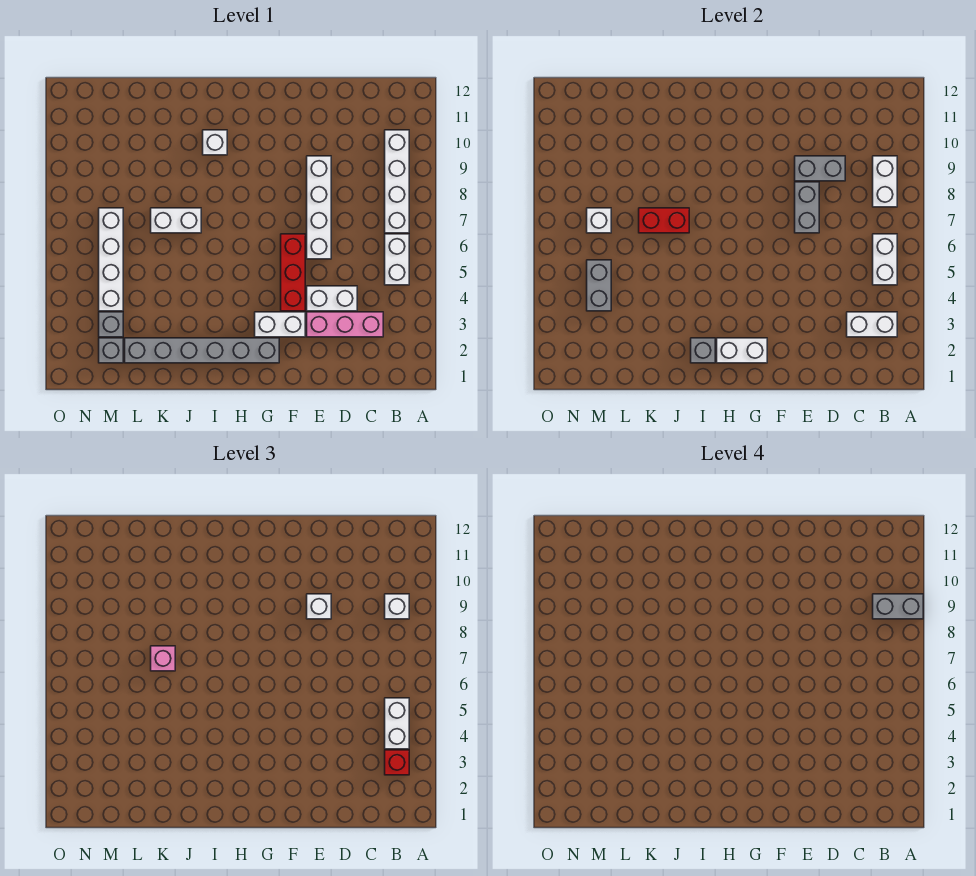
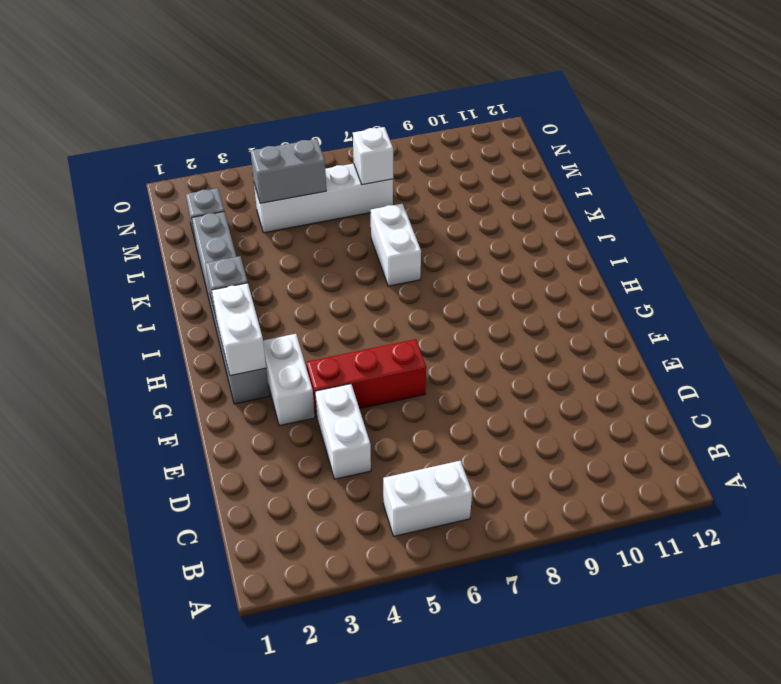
none -> white brick B7:B10 level 1
none -> pink brick C3:E3 level 1
none -> white brick E6:E9 level 1

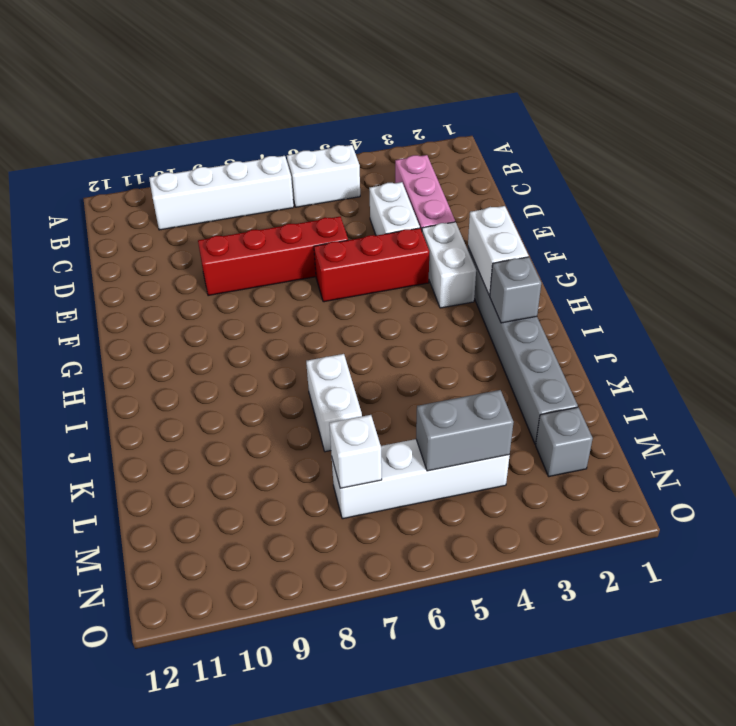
red brick E6:E9 level 1 -> white brick E6:E9 level 1
none -> white brick I10 level 1
none -> grey brick M3 level 1
none -> white brick B3:C3 level 2

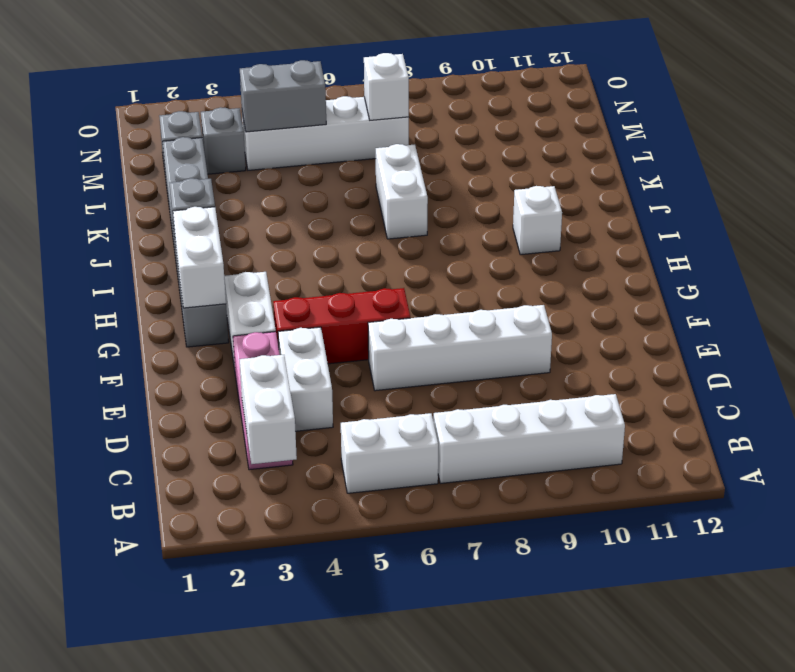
none -> white brick B5:B6 level 2
none -> white brick B8:B9 level 2
none -> grey brick D9:E9 level 2

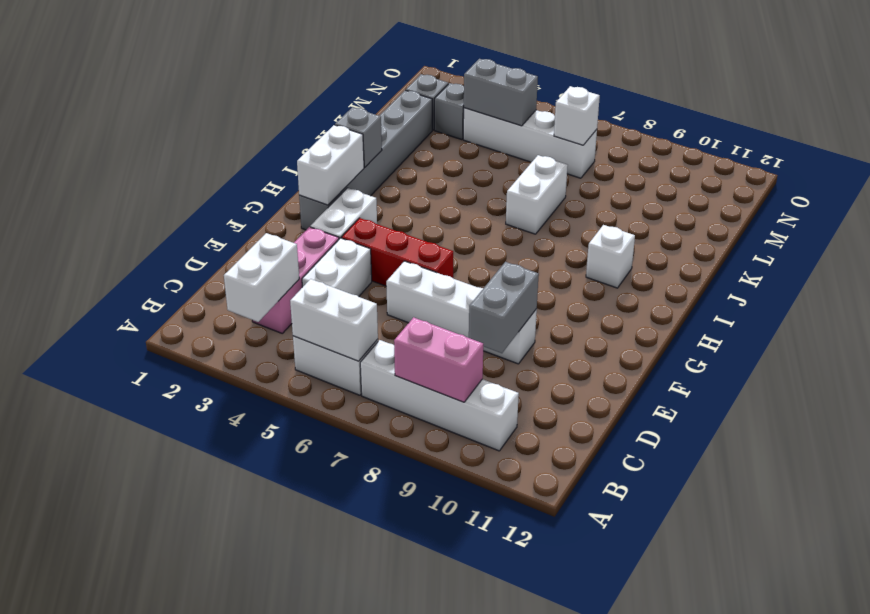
pink brick B8:B9 level 2 -> white brick B8:B9 level 2
none -> grey brick E7:E8 level 2
none -> red brick J7:K7 level 2
none -> red brick B3 level 3

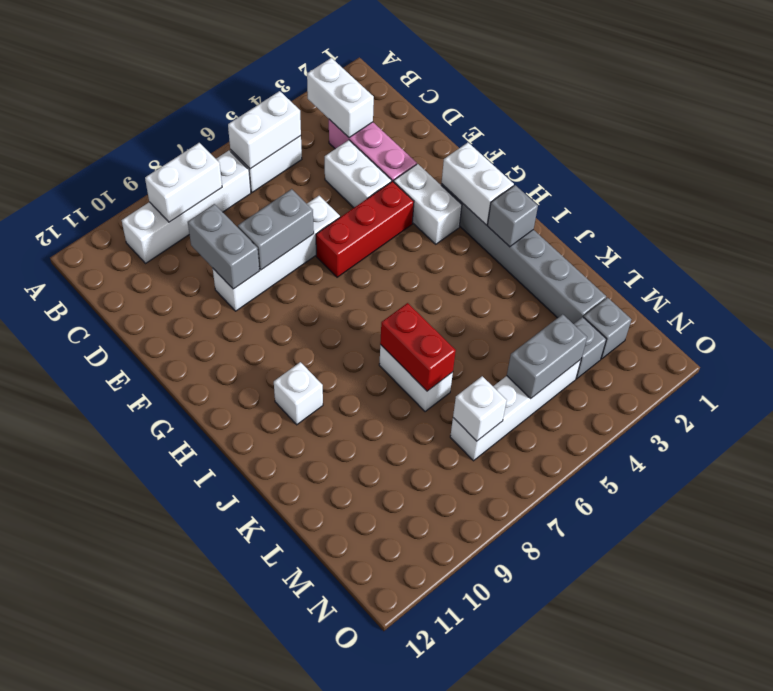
none -> red brick B3 level 3
none -> white brick B4:B5 level 3
none -> white brick B9 level 3

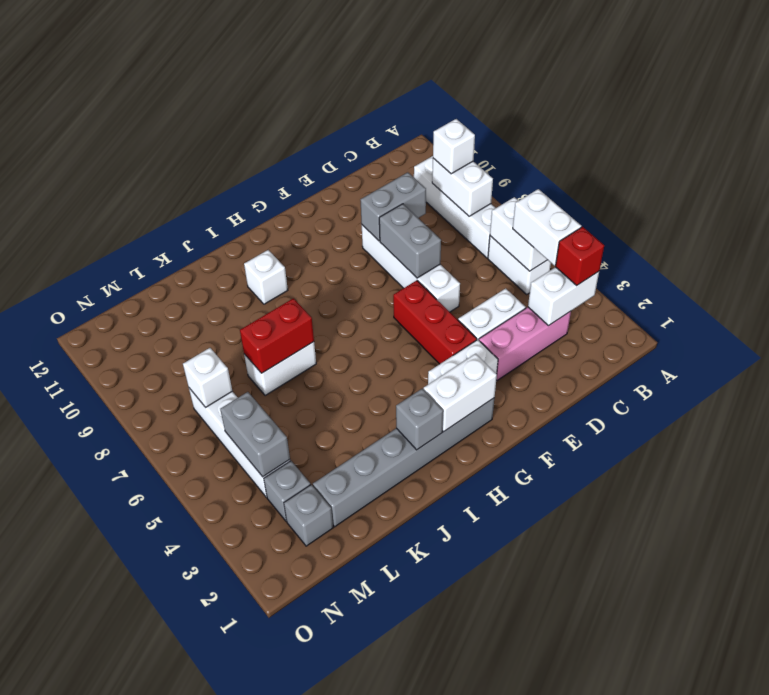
none -> white brick E9 level 3
none -> pink brick K7 level 3
none -> grey brick A9:B9 level 4

